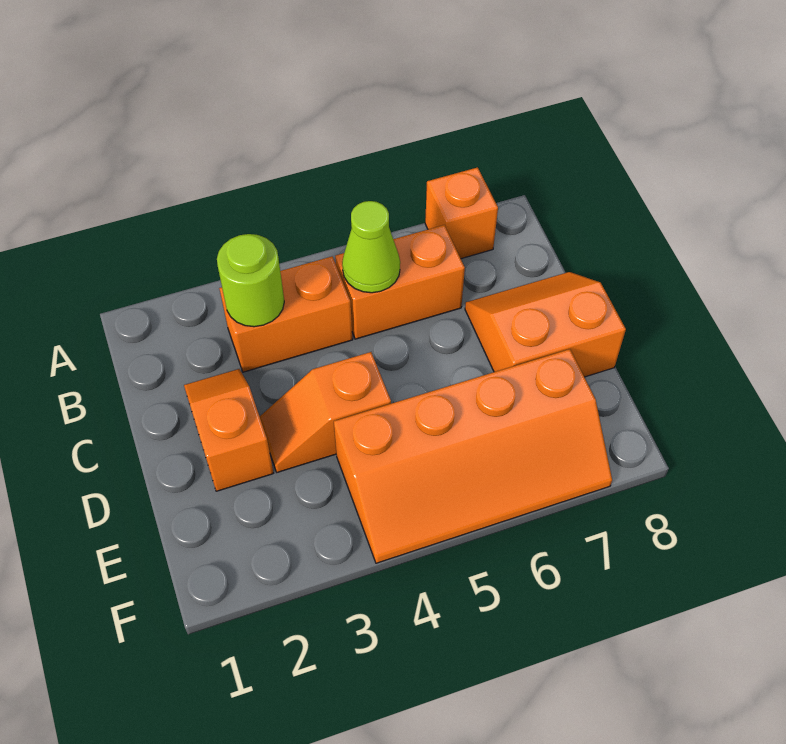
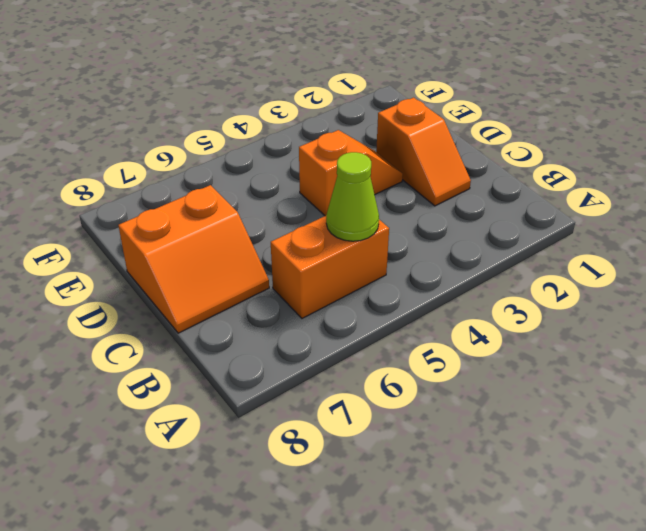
none -> orange brick A7 level 1
none -> orange brick B3:B4 level 1

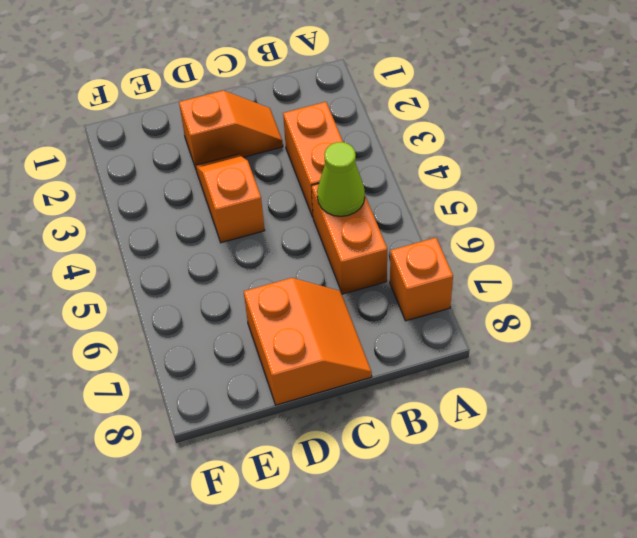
none -> orange slope E4:F7 level 1 top E
none -> lime round brick B3 level 2

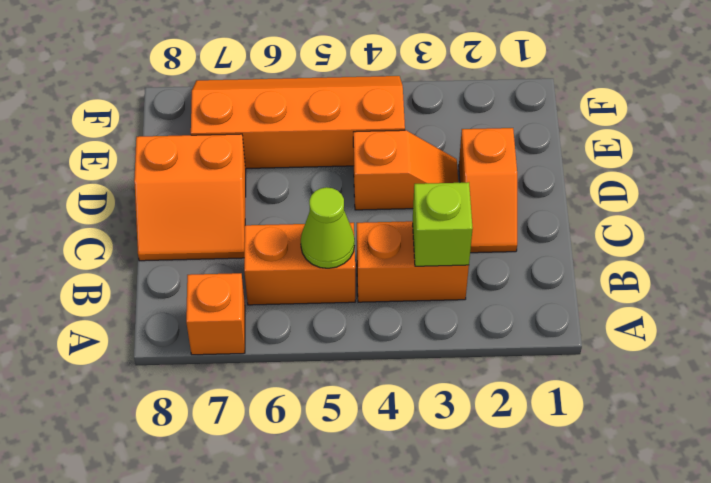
lime brick B3 level 2 -> lime round brick B3 level 2

